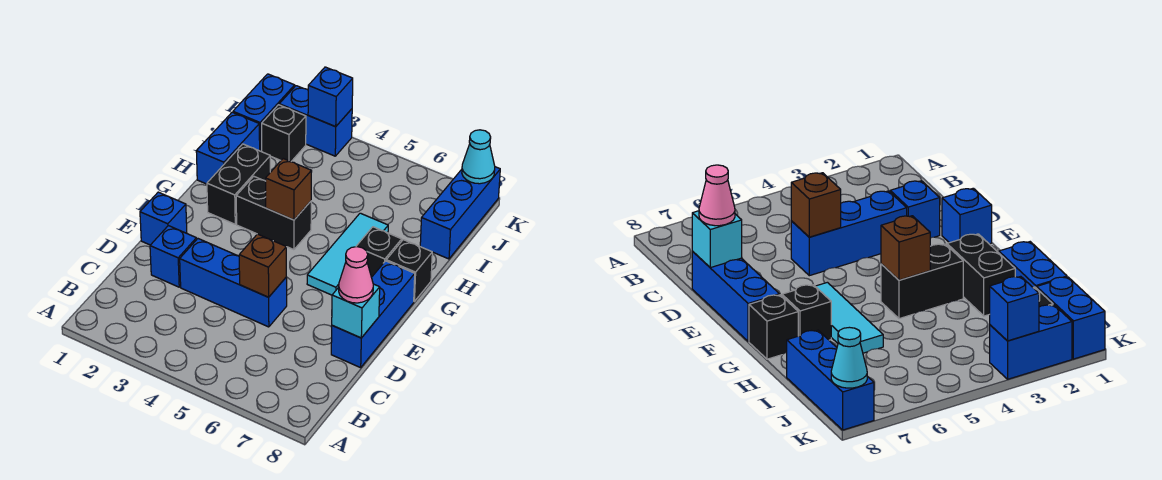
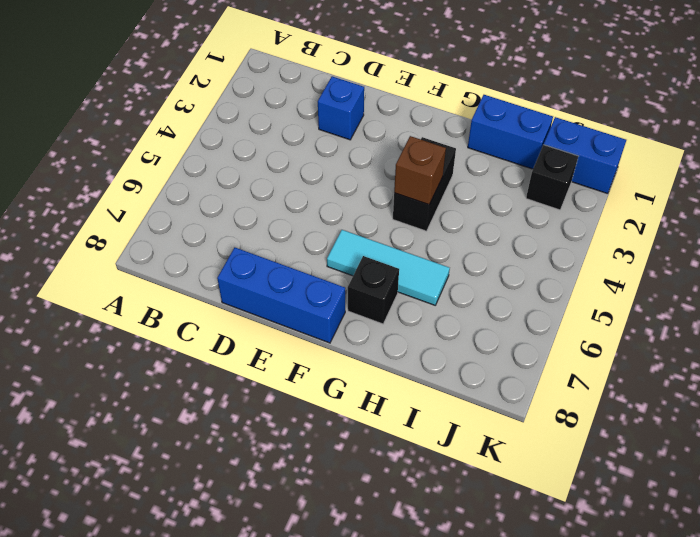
none -> blue brick D3:D5 level 1
none -> blue brick E1 level 1
none -> black brick G2:H2 level 1

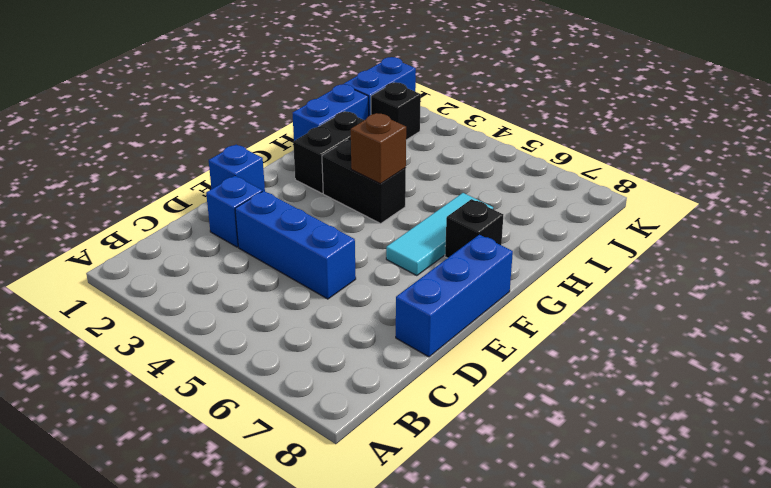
none -> black brick G8 level 1
none -> blue brick I8:K8 level 1
none -> blue brick K2:K3 level 1

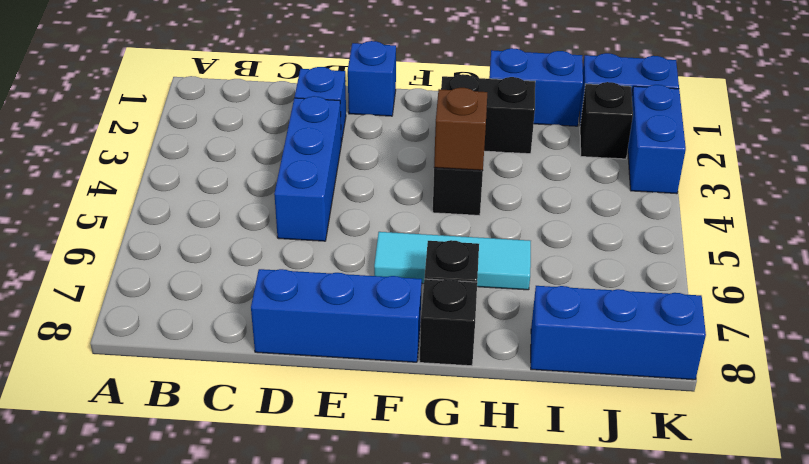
none -> brown brick D5 level 2
none -> cyan brick D8 level 2
none -> blue brick K3 level 2

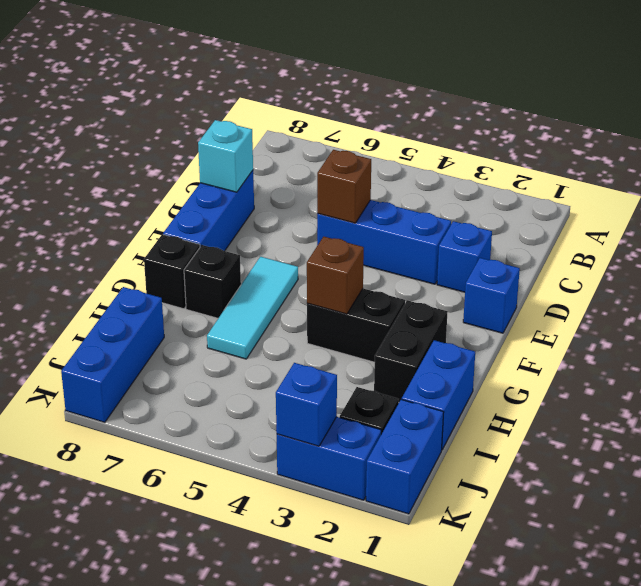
none -> cyan cone K8 level 2
none -> pink cone D8 level 3

